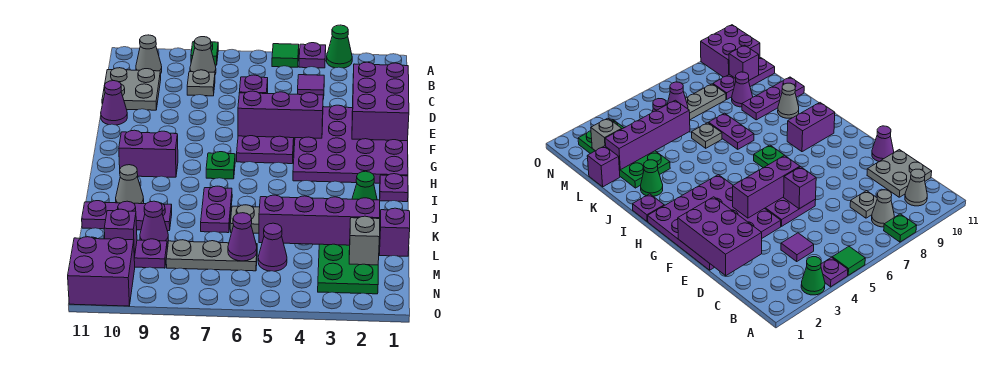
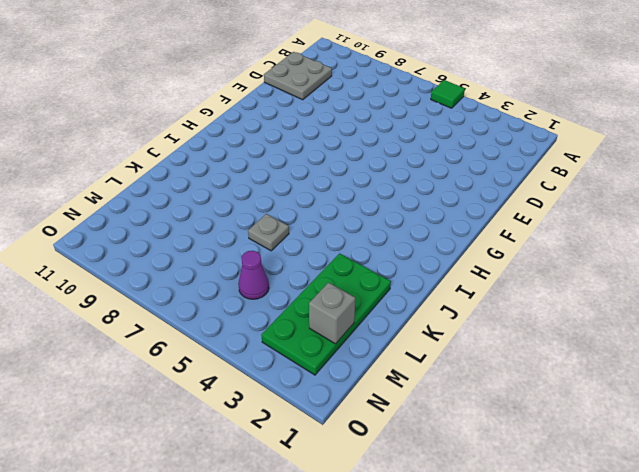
none -> green cone A3 level 1
none -> purple plate A4 level 1
none -> green plate A8 level 1
none -> grey cone B8 level 1

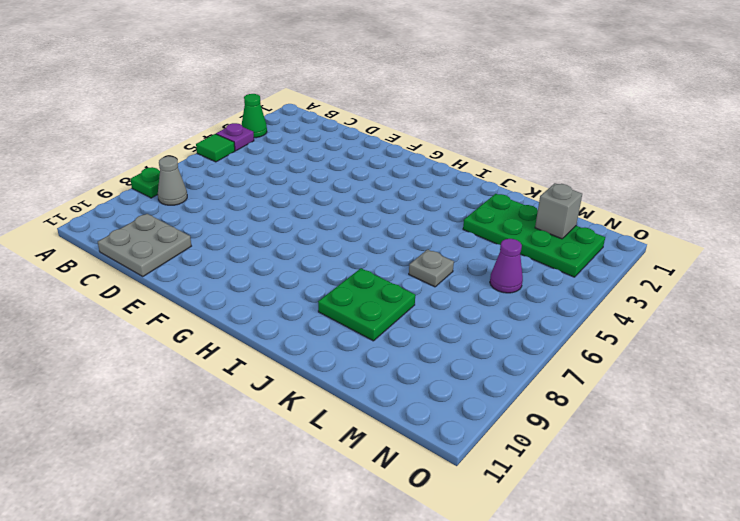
green plate J8:K9 level 1 -> purple plate K9:K11 level 1
none -> grey cone B10 level 1
none -> purple tile C4 level 1
none -> grey plate C8 level 1
none -> purple plate E1:H4 level 1

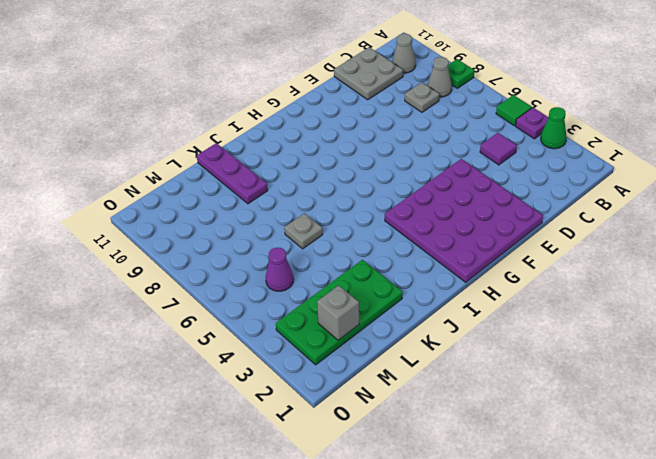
none -> purple plate E5:G6 level 1
none -> purple cone E11 level 1
none -> green plate H7 level 1
none -> purple brick H9:H10 level 1

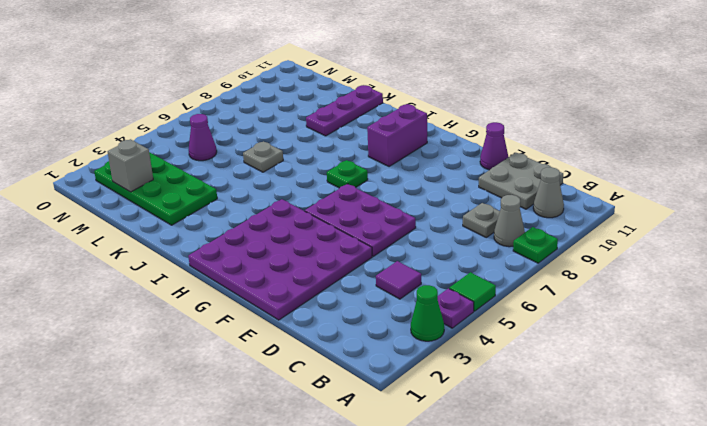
none -> purple plate I1 level 1
none -> green cone J2 level 1
none -> purple plate J7:K7 level 1
none -> grey cone J10 level 1

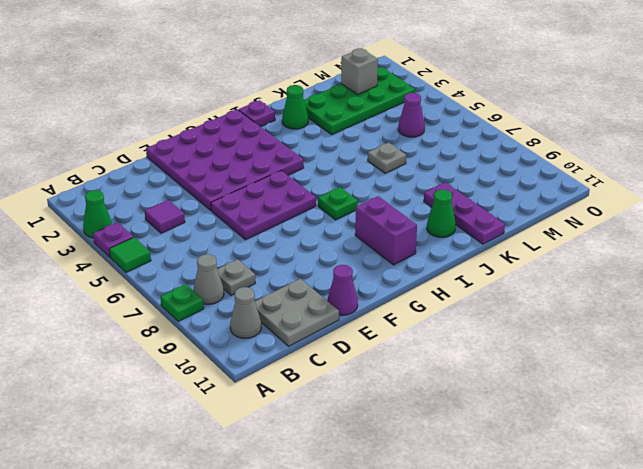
green cone J10 level 1 -> grey cone J10 level 1
none -> purple plate J7:K7 level 1
none -> purple brick L1 level 1
none -> purple cone L9 level 1
none -> grey plate M6:M8 level 1

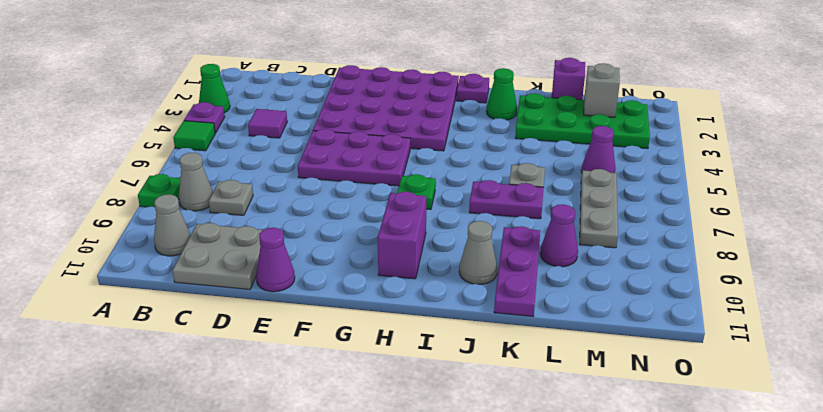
none -> purple plate M9:M11 level 1
none -> purple brick N10:O11 level 1
none -> purple brick D1:F2 level 2
none -> purple brick E6 level 2

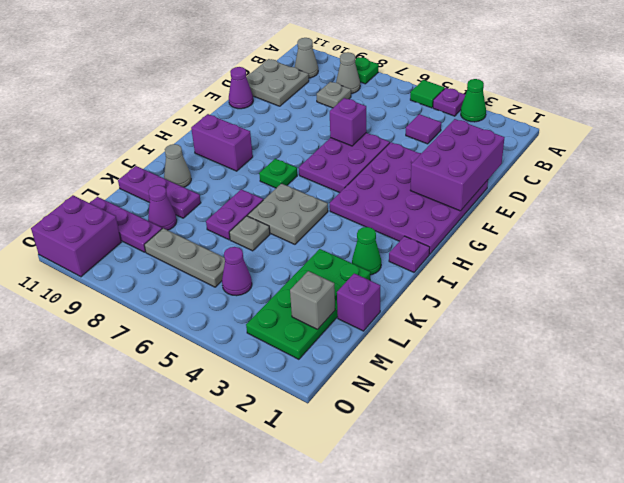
grey plate I5:J6 level 1 -> none
none -> purple brick F4:F6 level 2
none -> purple brick L2:L5 level 2
none -> purple cone M6 level 2
none -> purple brick M10 level 2

